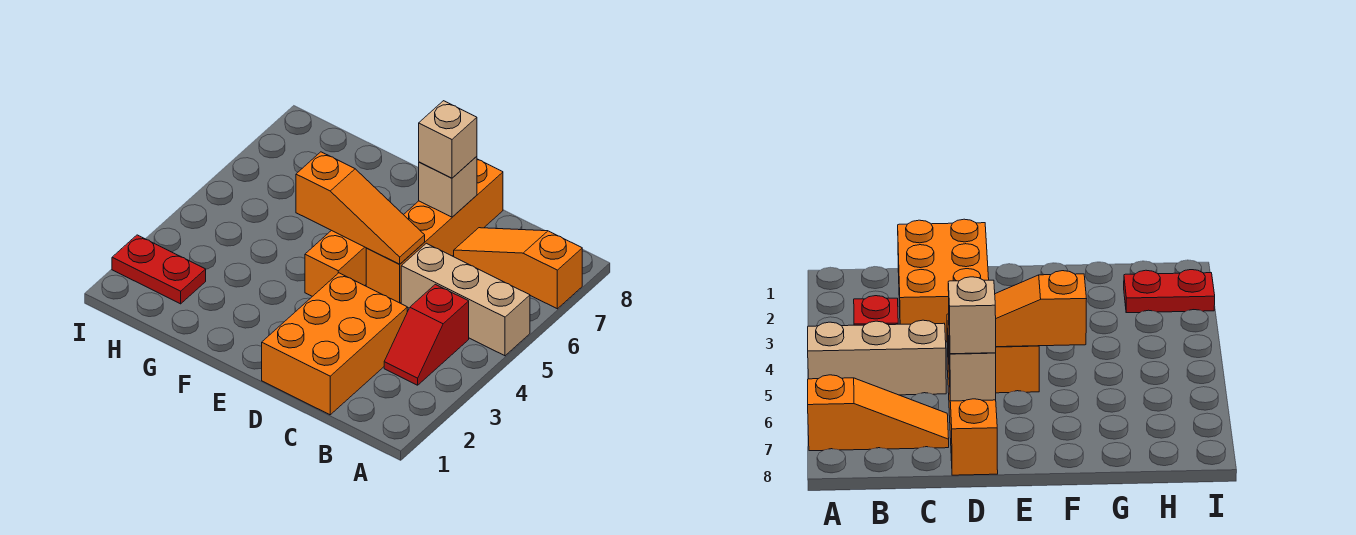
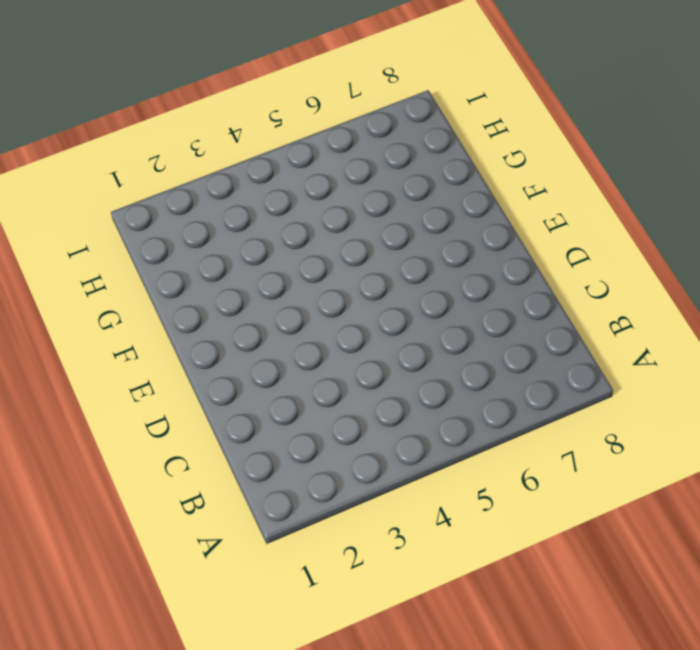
none -> tan brick A5:C5 level 1
none -> orange slope A7:C7 level 1 top A

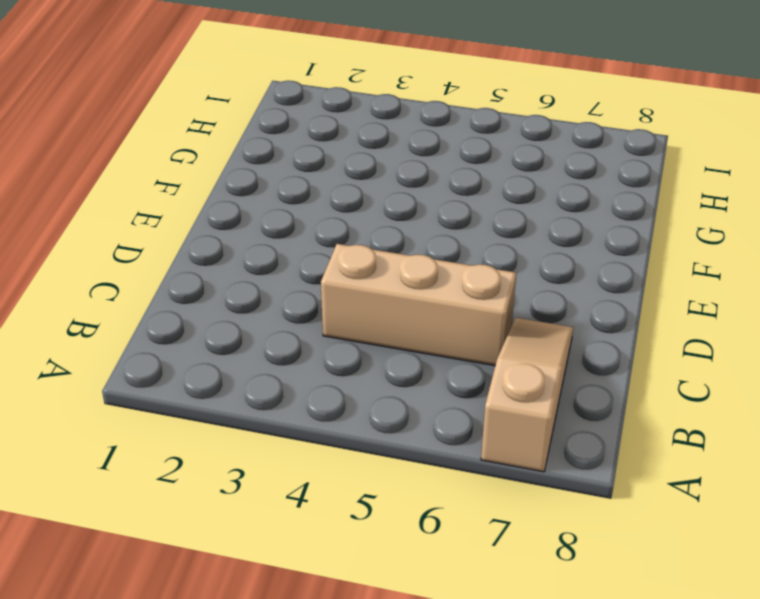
tan slope A7:C7 level 1 top A -> orange slope A7:C7 level 1 top A
tan brick C4:C6 level 1 -> tan brick A5:C5 level 1
none -> red slope B3:B4 level 1 top 4
none -> orange brick C1:D3 level 1

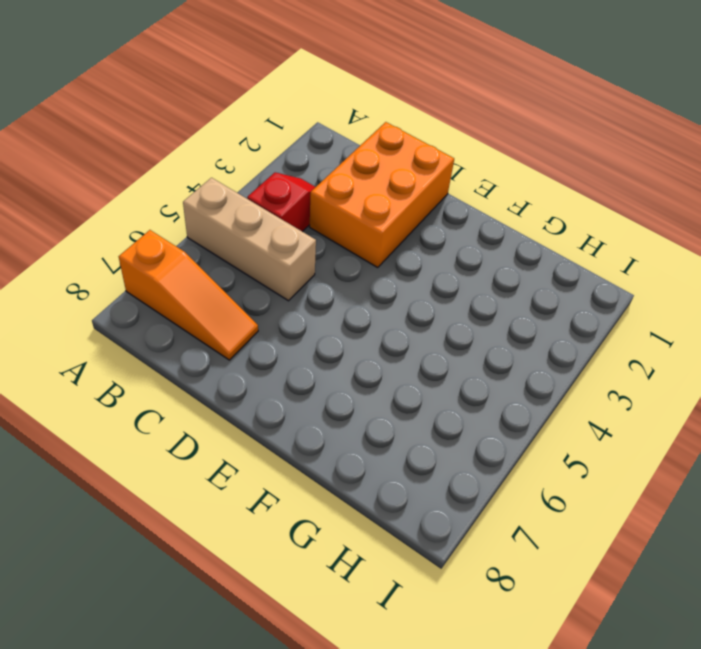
none -> orange brick D5:D8 level 1
none -> orange brick E4:E5 level 1

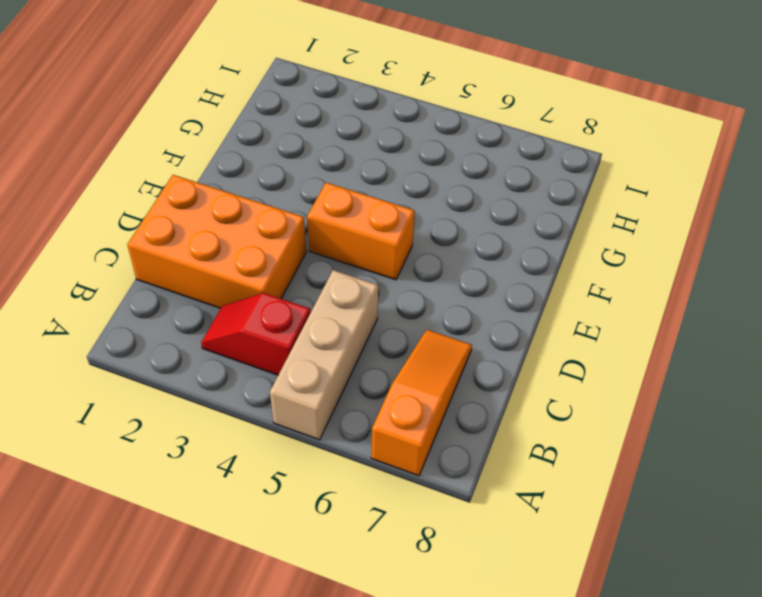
none -> orange brick D5:D8 level 1
none -> red plate H2:I2 level 1

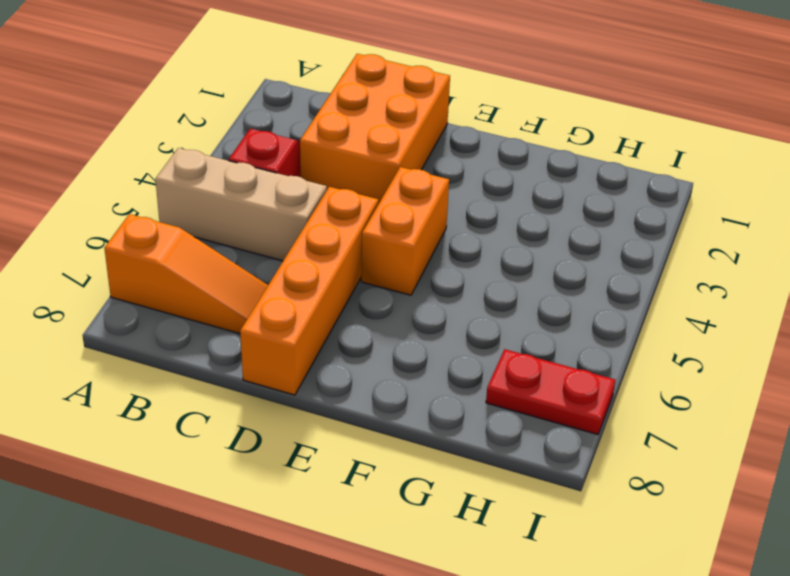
red plate H7:I7 level 1 -> red plate H2:I2 level 1
none -> orange slope D5:F5 level 2 top F
none -> tan brick D7 level 2

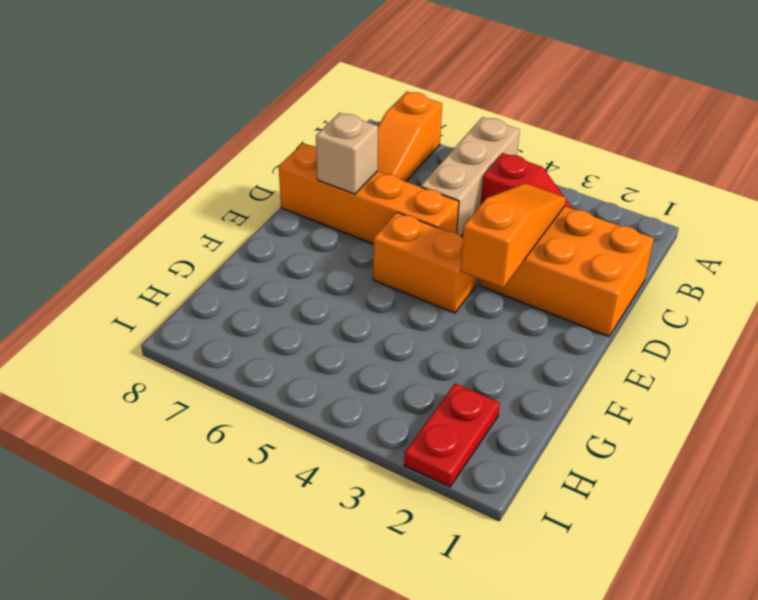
orange slope C3:E3 level 2 top E -> orange slope D5:F5 level 2 top F
none -> tan brick D7 level 3

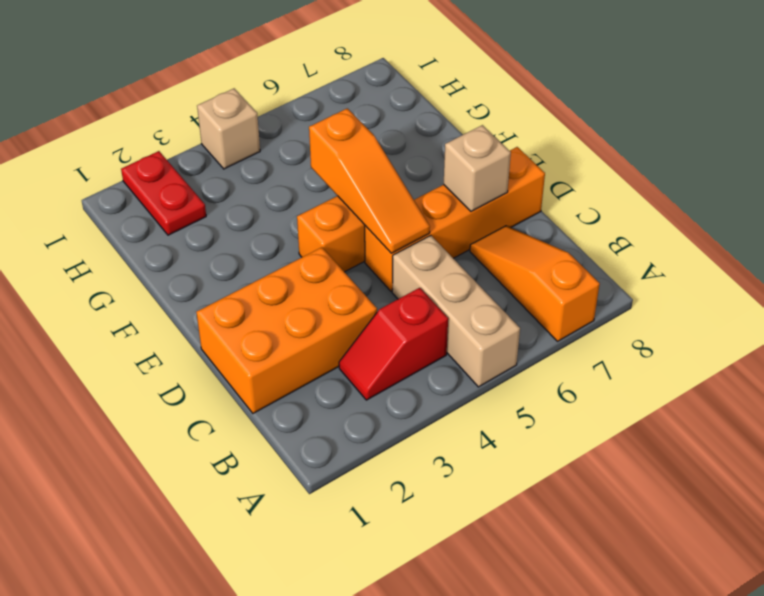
tan brick I4 level 1 -> tan brick D7 level 3

